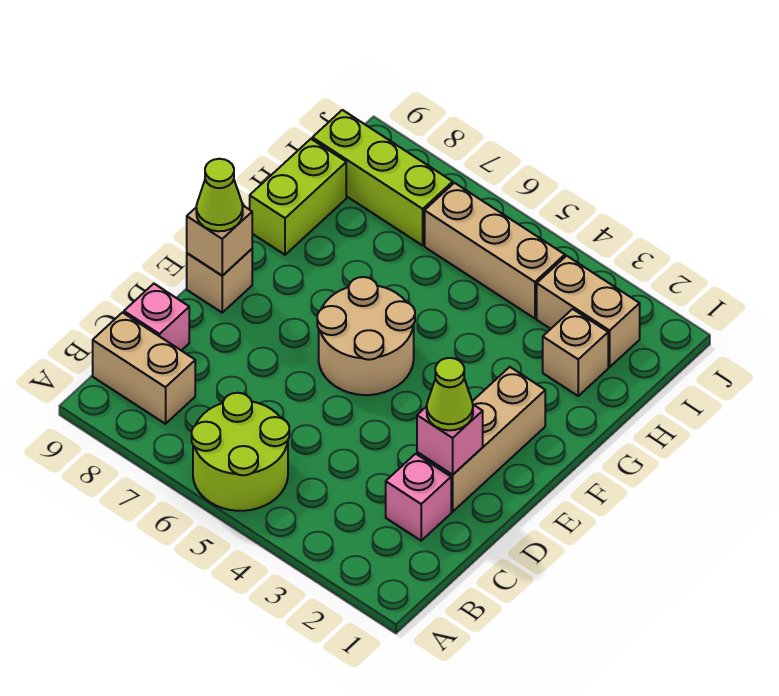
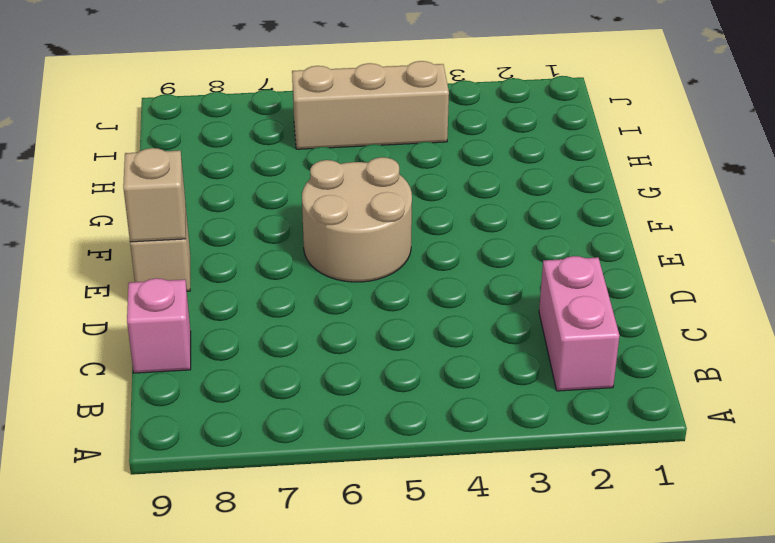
pink brick B2:C2 level 1 -> pink brick C2 level 1
none -> lime round brick A5:B6 level 1
none -> tan brick B8:B9 level 1
none -> tan brick D2:F2 level 1

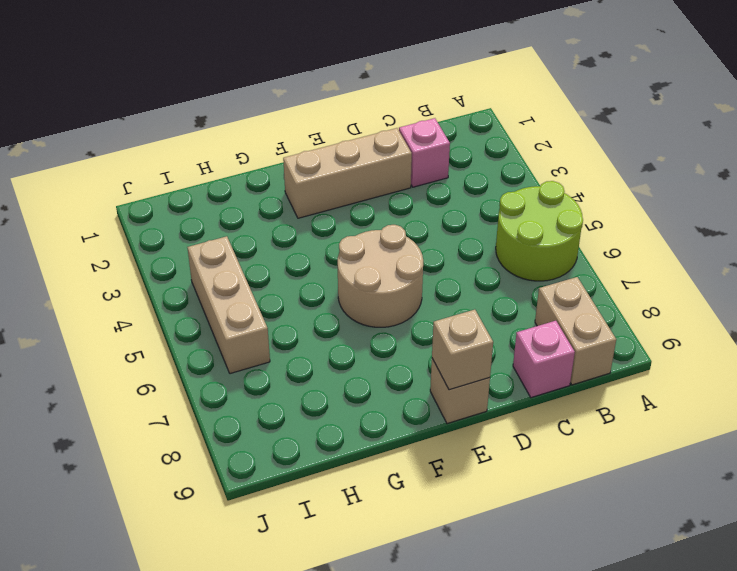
none -> lime brick G9:H9 level 1
none -> tan brick H2 level 1
none -> tan brick I2:I3 level 1

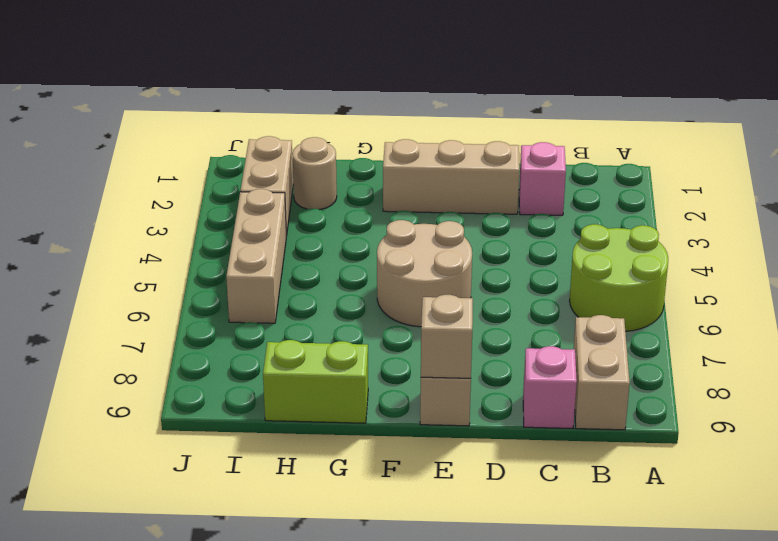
tan round brick H2 level 1 -> tan brick H2 level 1
none -> lime brick I7:I9 level 1
none -> pink brick D2 level 2
none -> lime cone D2 level 3

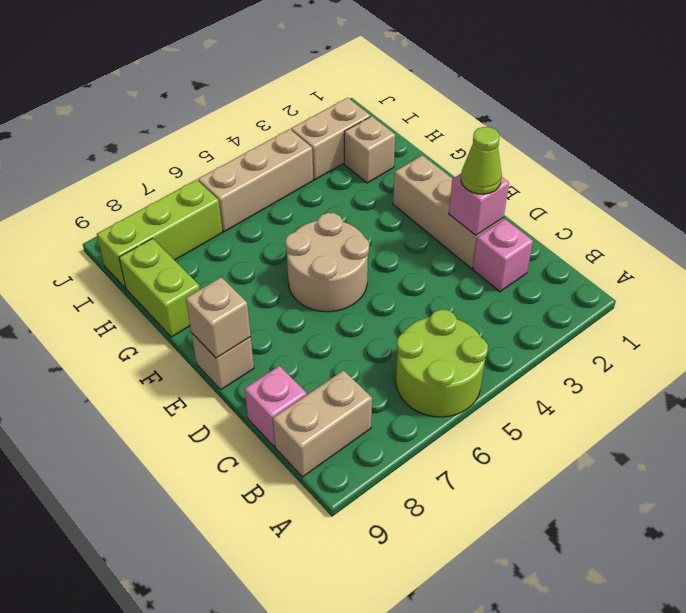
none -> lime cone E9 level 3

